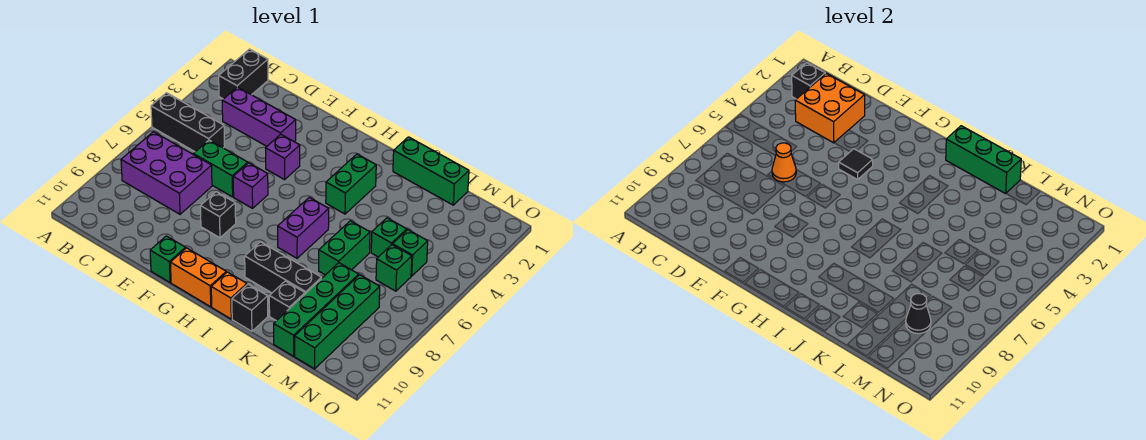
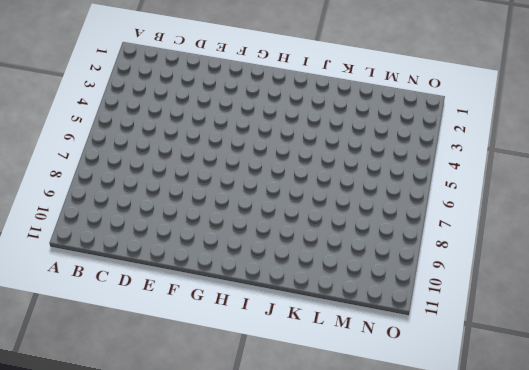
none -> black brick A5:C5 level 1
none -> black brick B1:B2 level 1
none -> purple brick B7:D8 level 1

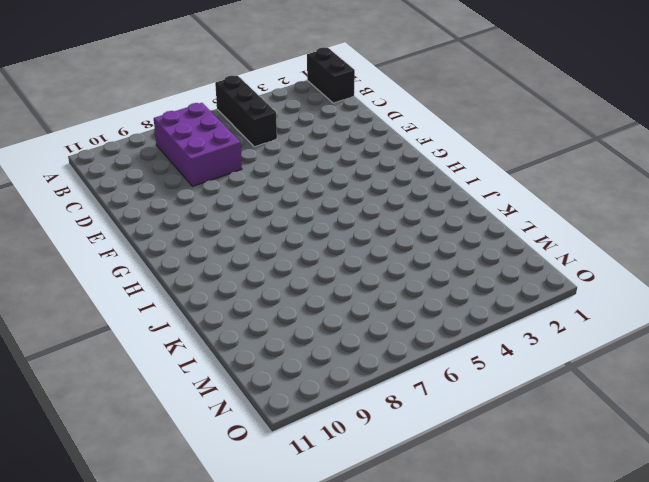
black brick A1:B1 level 1 -> black brick B1:B2 level 1
none -> purple brick C3:E3 level 1
none -> green brick D6:E6 level 1
none -> purple brick F4 level 1

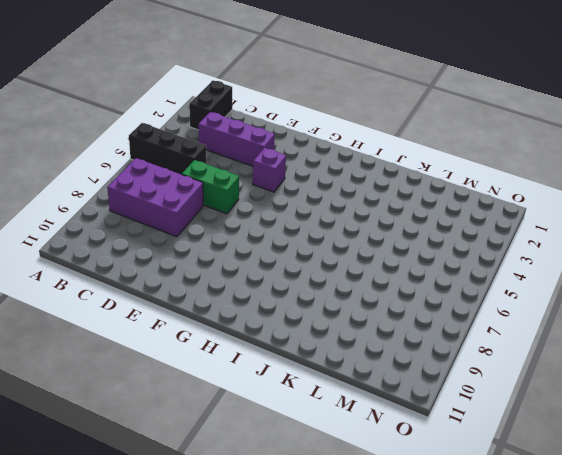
none -> purple brick F6 level 1
none -> black brick F8 level 1
none -> green brick F11 level 1

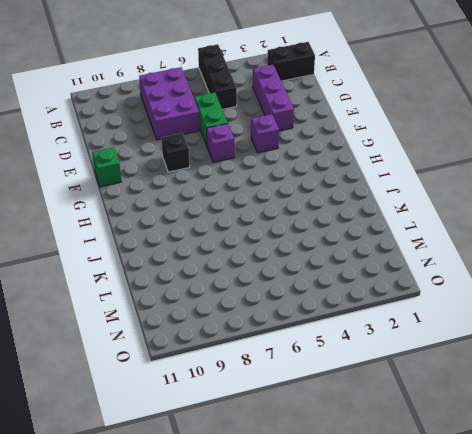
none -> orange brick G11:H11 level 1
none -> green brick I3:I4 level 1
none -> purple brick I6:I7 level 1

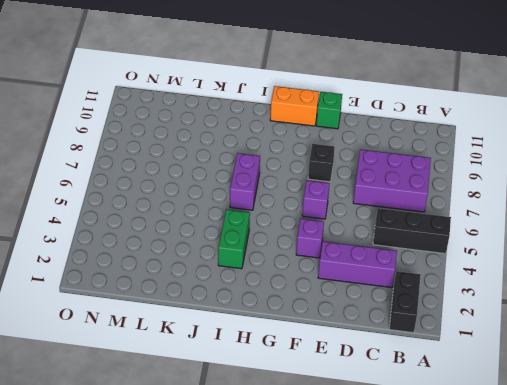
none -> green brick D6:E6 level 1
none -> black brick I9:K9 level 1
none -> orange brick I11 level 1

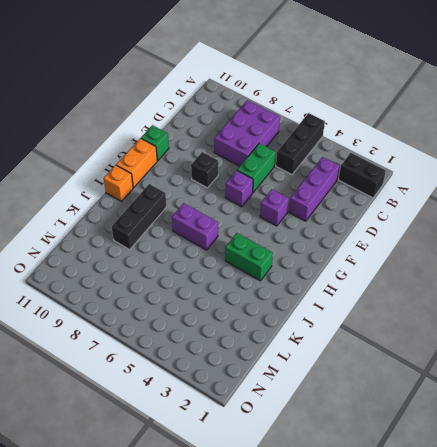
none -> green brick J1:L1 level 1
none -> black brick J11 level 1
none -> green brick K6:K7 level 1

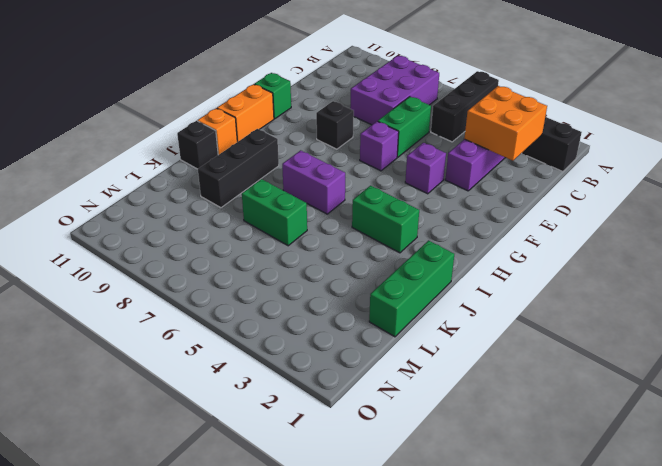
none -> black brick K10 level 1
none -> green brick L5 level 1
none -> green brick L8:L11 level 1

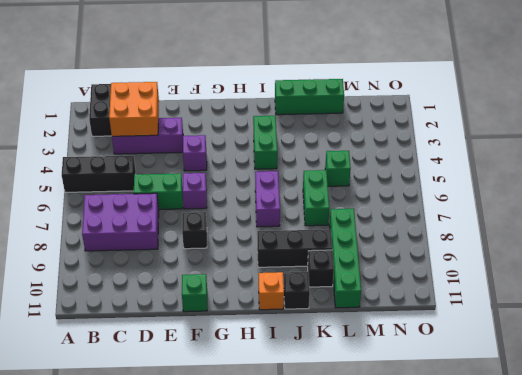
none -> orange brick G11:H11 level 1
none -> green brick M5 level 1
none -> green brick M6 level 1

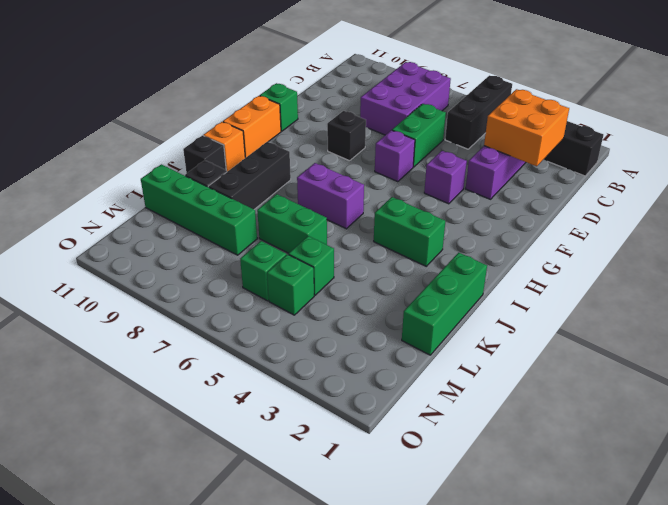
none -> green brick M8:M11 level 1
none -> black brick B2 level 2
none -> orange cone D6 level 2

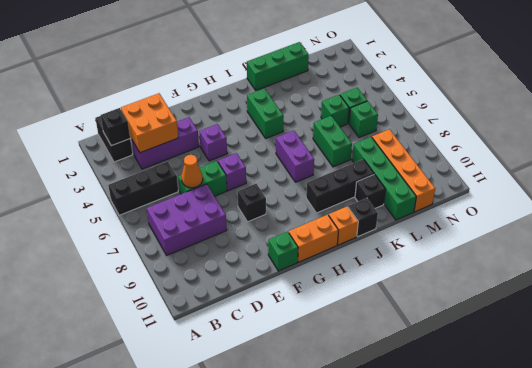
orange brick M8:M11 level 1 -> green brick M8:M11 level 1
none -> black tile F4 level 2
none -> green brick I1:K1 level 2
none -> black cone M9 level 2

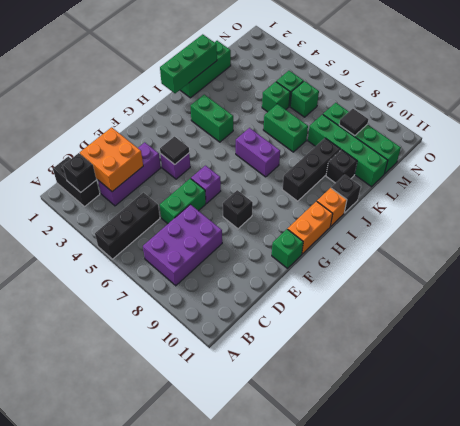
black tile M9 level 2 -> black cone M9 level 2
none -> orange cone D6 level 2

